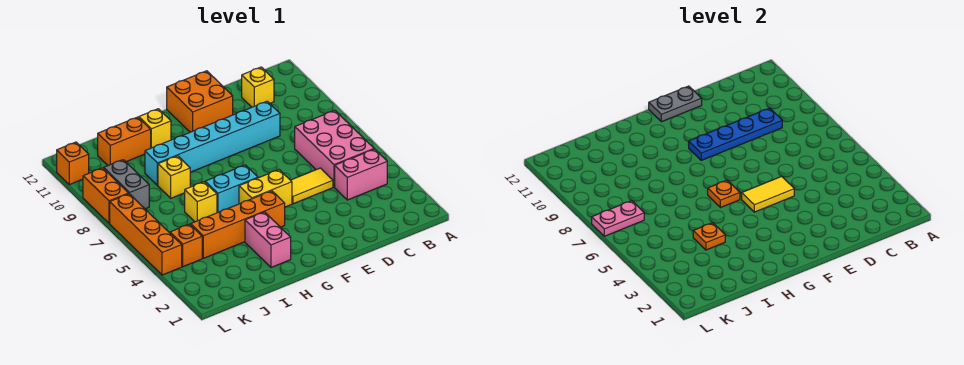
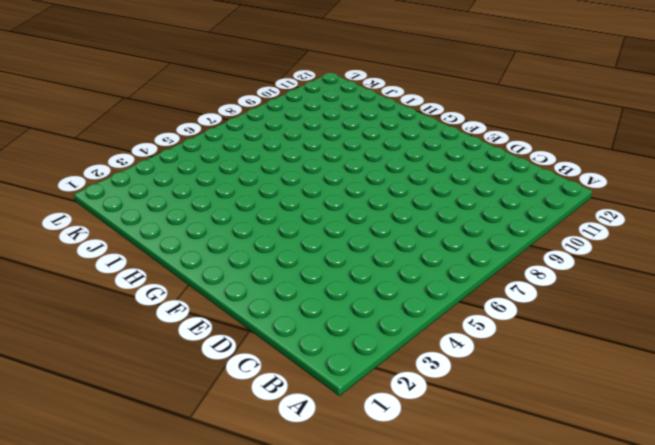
none -> pink brick B4:C4 level 1
none -> pink brick B5:C7 level 1
none -> yellow brick C11 level 1

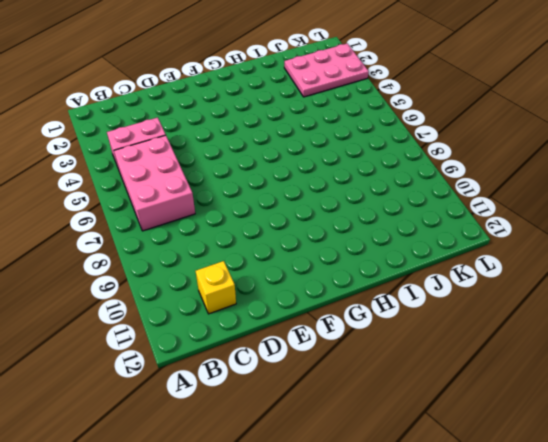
pink plate J2:L3 level 1 -> none
none -> yellow tile D5:E5 level 1
none -> cyan brick D9:I9 level 1
none -> orange brick E11:F12 level 1

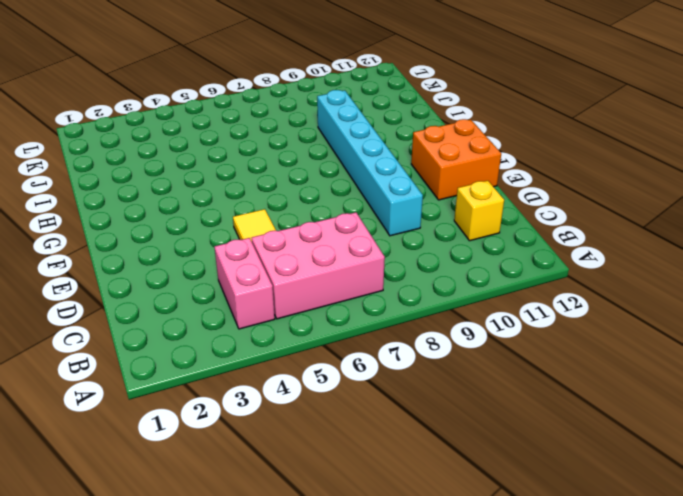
none -> yellow brick F5:G5 level 1
none -> orange brick G4:J4 level 1
none -> cyan brick G6:H6 level 1

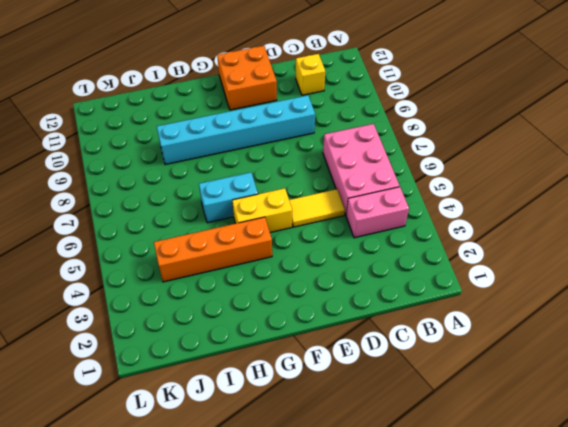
none -> pink brick H2:H3 level 1
none -> yellow brick H11 level 1
none -> yellow brick I6 level 1

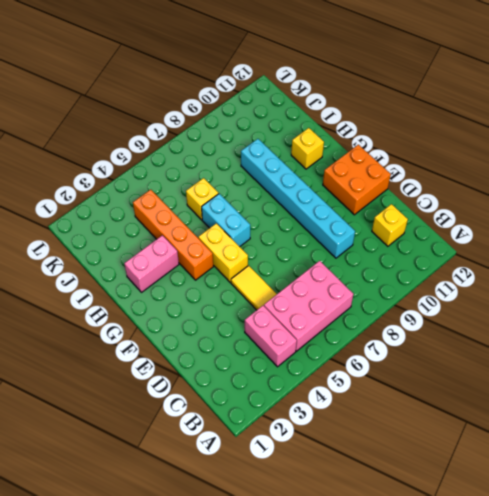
none -> yellow brick I8 level 1
none -> orange brick I11:J11 level 1
none -> orange brick K4 level 1

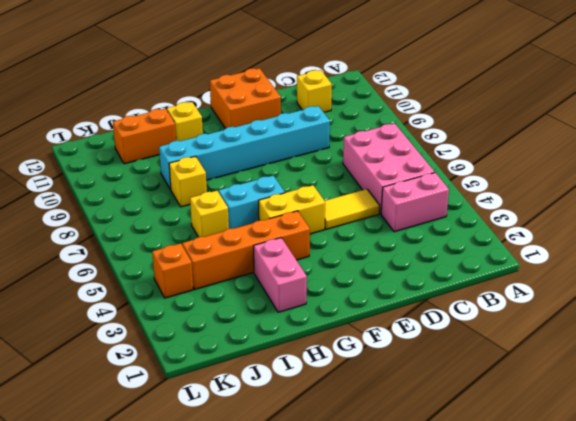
none -> grey brick K8:K9 level 1
none -> orange brick L4:L7 level 1
none -> orange brick L8:L9 level 1

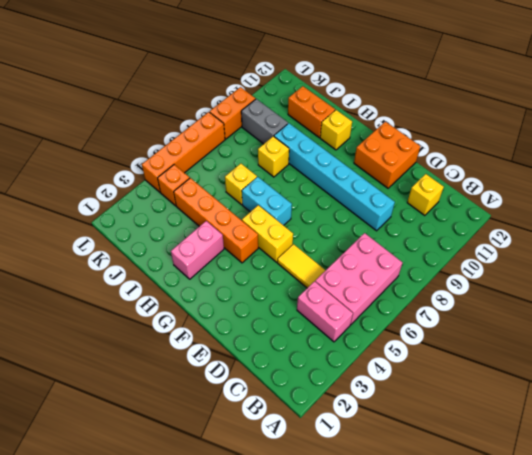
grey brick J9:K9 level 1 -> grey brick K8:K9 level 1
none -> orange brick L11 level 1
none -> blue plate C9:F9 level 2
none -> yellow tile E5:F5 level 2

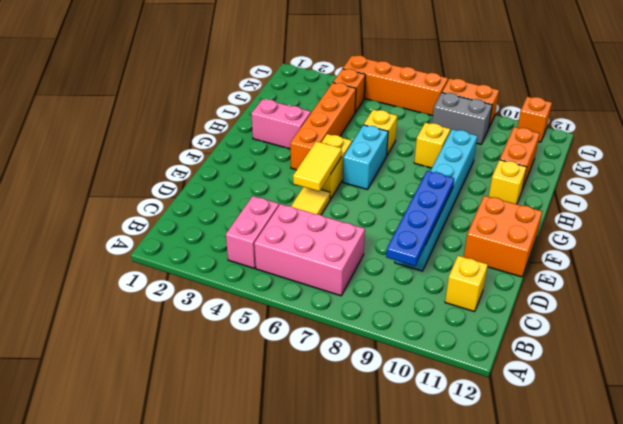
none -> grey plate E12:F12 level 2
none -> orange plate G6 level 2
none -> orange plate I4 level 2

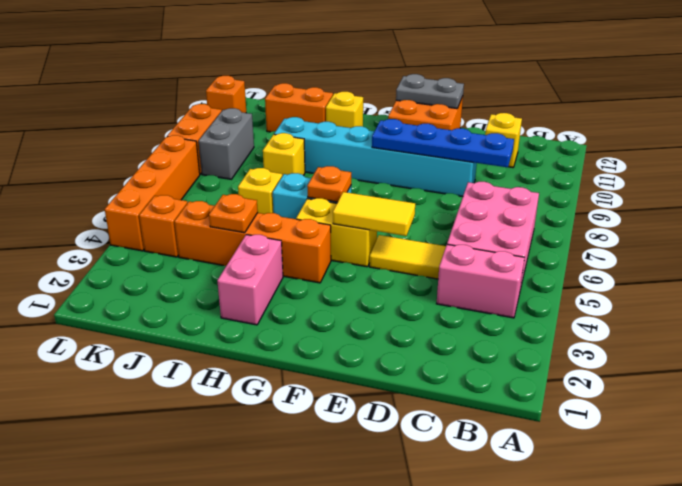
none -> pink plate K7:L7 level 2

